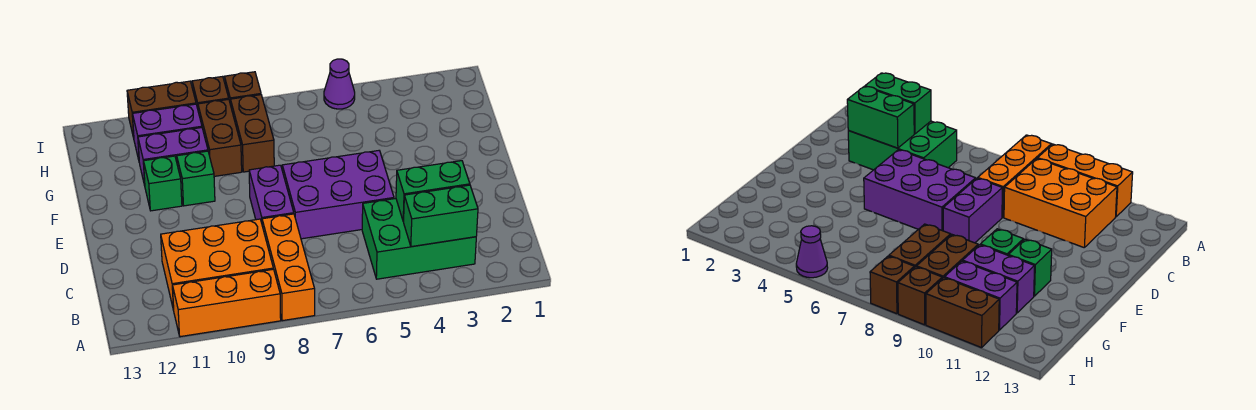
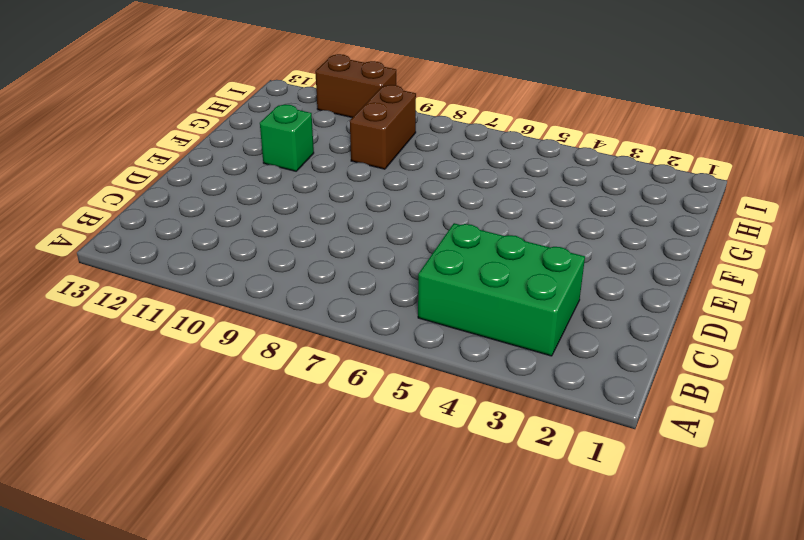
none -> orange brick A8:C8 level 1
none -> orange brick A9:A11 level 1
none -> orange brick B9:C11 level 1

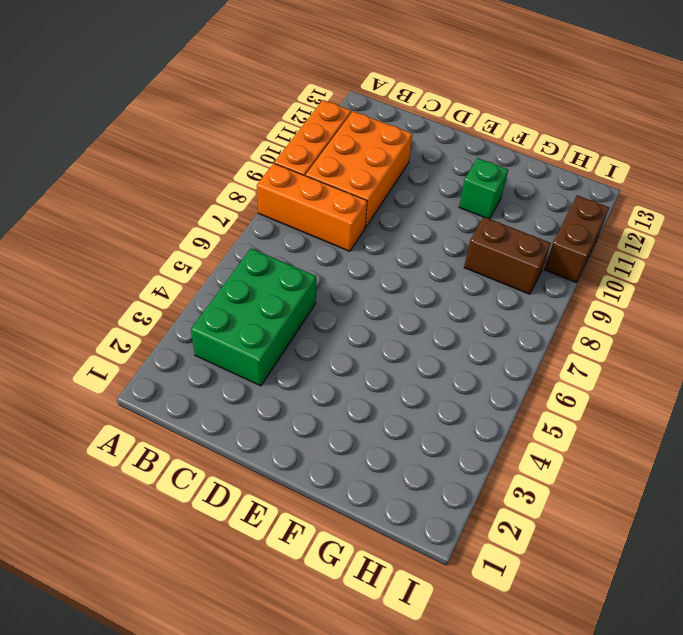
none -> purple brick D5:E7 level 1
none -> purple brick D8:E8 level 1
none -> green brick F10 level 1

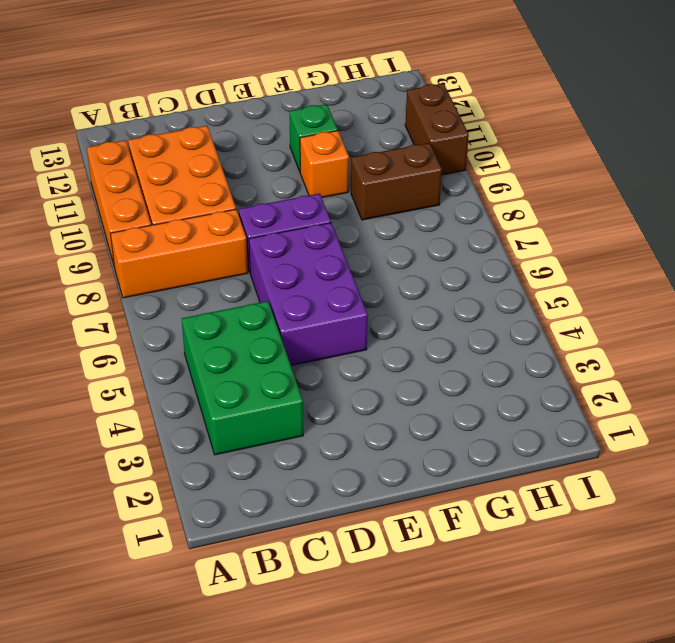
orange brick F10 level 1 -> green brick F10 level 1
none -> brown brick G8:H8 level 1
none -> purple brick G10:G11 level 1
none -> purple brick H10:H11 level 1

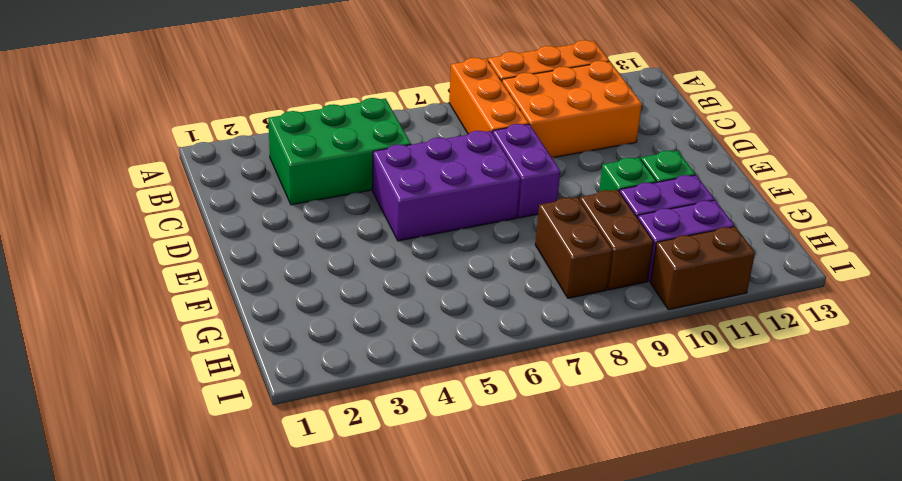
none -> purple cone I5 level 1
none -> brown brick I8 level 1
none -> brown brick I9 level 1

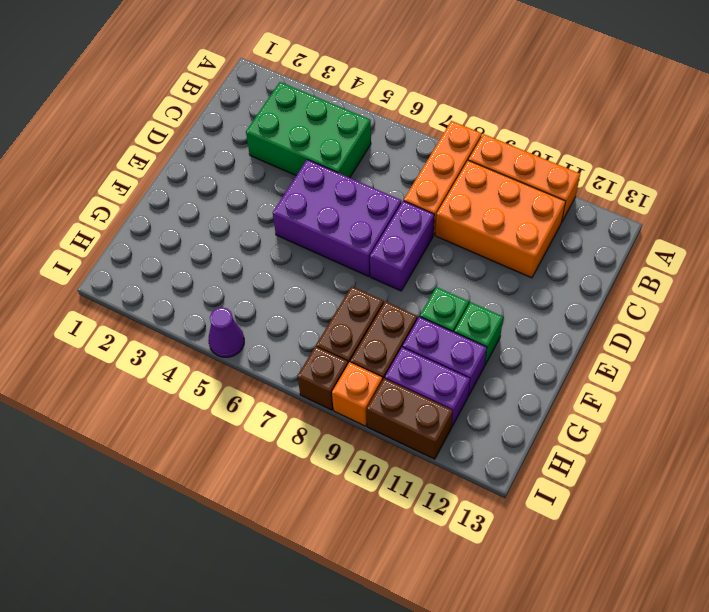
orange brick I9 level 1 -> brown brick I9 level 1
none -> green brick B3:B4 level 2
none -> green brick C3:C4 level 2

